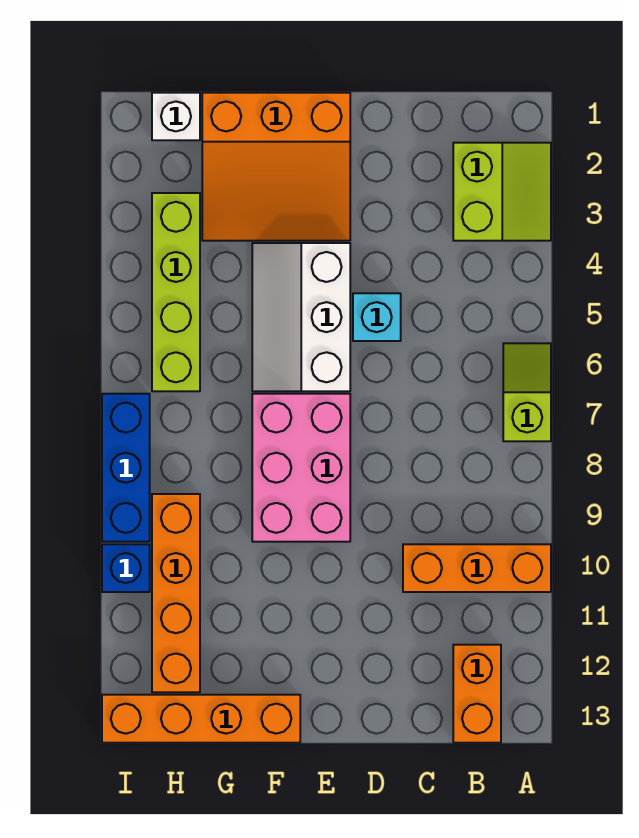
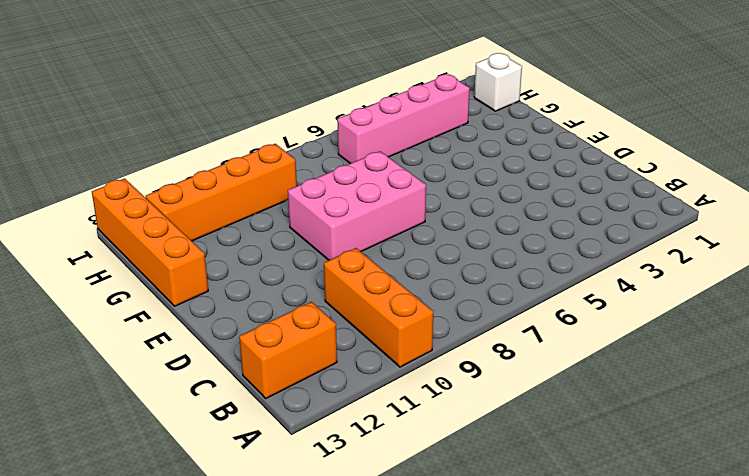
pink brick H3:H6 level 1 -> lime brick H3:H6 level 1
none -> lime slope A2:B3 level 1 top B
none -> lime slope A6:A7 level 1 top 7
none -> cyan brick D5 level 1

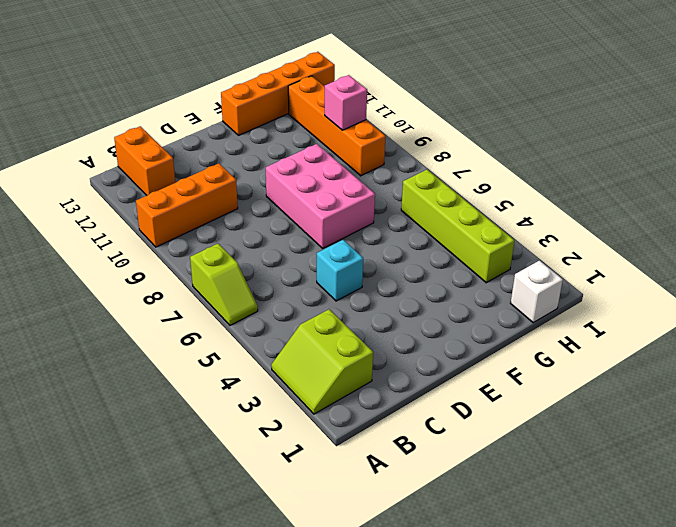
pink brick H10 level 2 -> none
none -> orange slope E1:G3 level 1 top 1
none -> white slope E4:F6 level 1 top E
none -> blue brick I7:I9 level 1

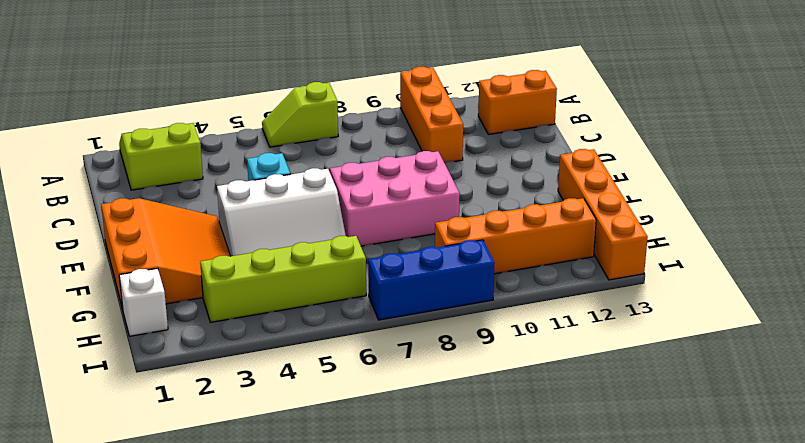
none -> blue brick I10 level 1

